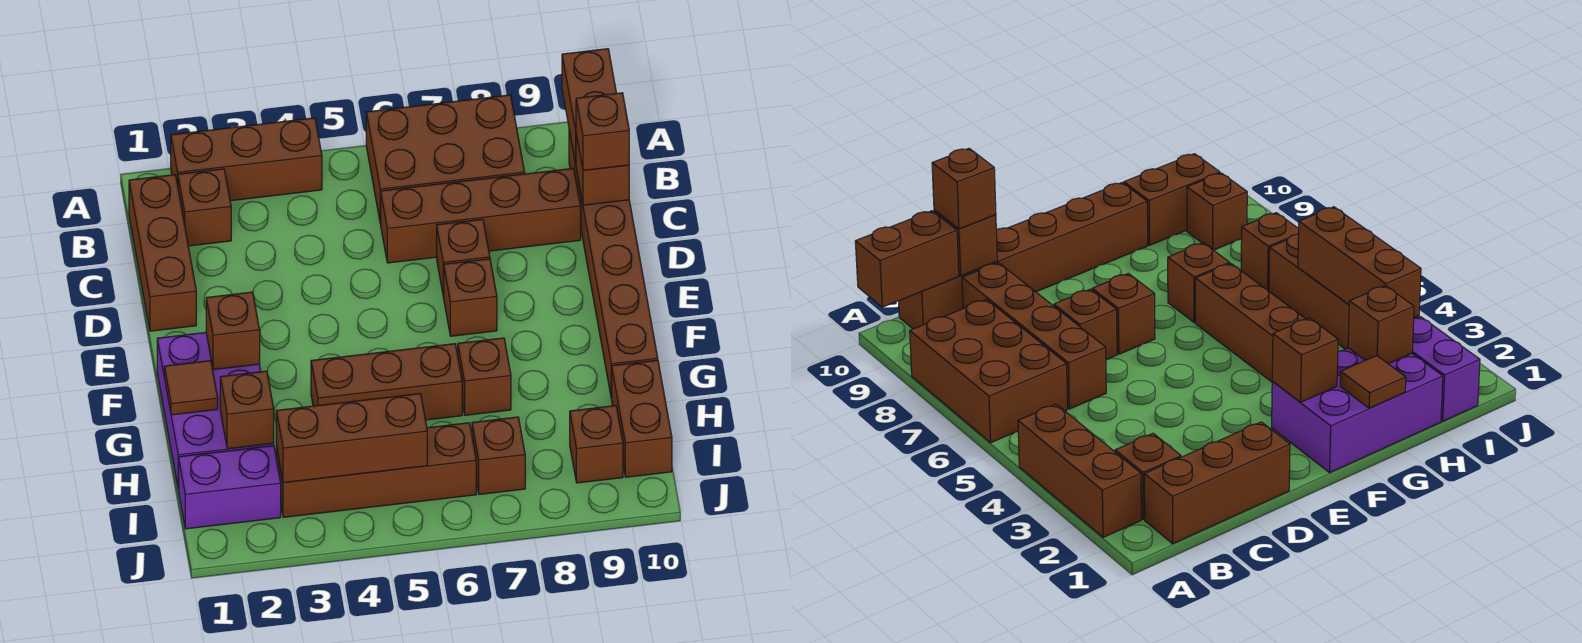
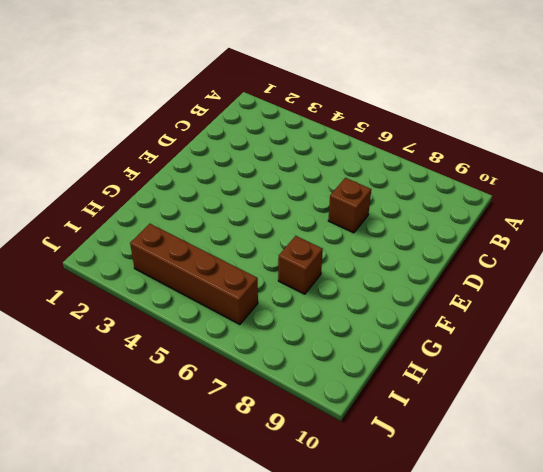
none -> brown brick A2:A4 level 1
none -> brown brick A6:B8 level 1
none -> brown brick B1:D1 level 1

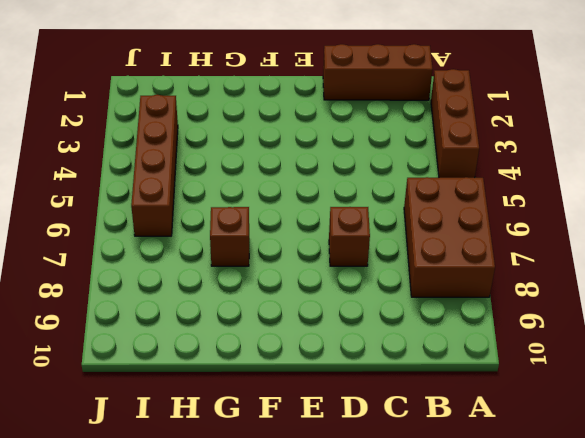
none -> brown brick B2 level 1
none -> brown brick B10:G10 level 1
none -> brown brick C6:C9 level 1

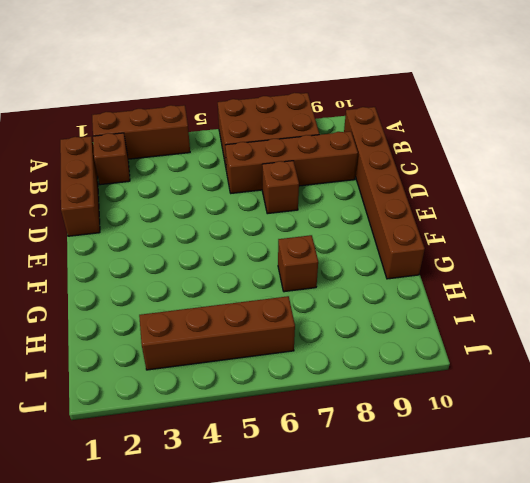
none -> brown brick E7 level 1
none -> purple brick F1:H2 level 1
none -> brown brick G4:G6 level 1

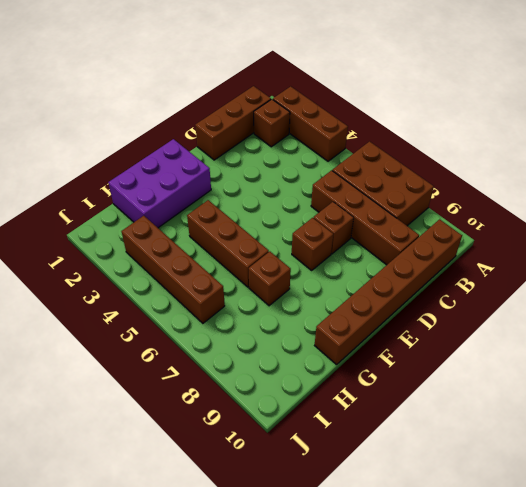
none -> brown brick H10:I10 level 1
none -> purple brick I1:I2 level 1
none -> brown brick I7 level 1

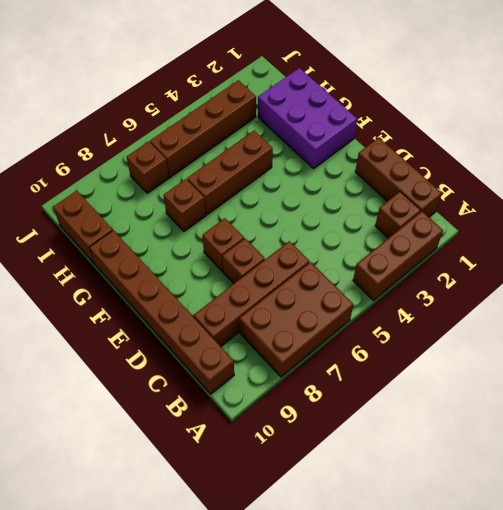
none -> purple brick I1:I2 level 1
none -> brown brick I9 level 1
none -> brown brick A10:B10 level 2

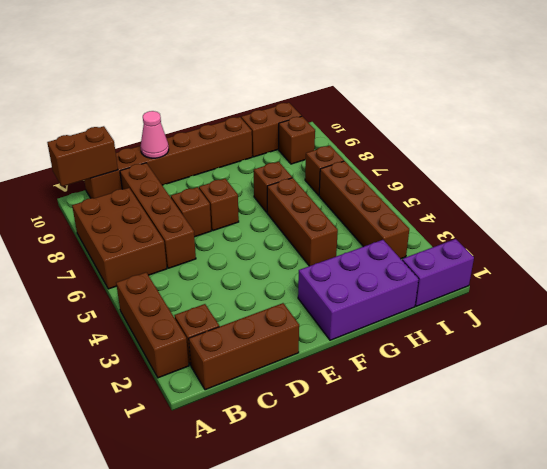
pink cone D10 level 2 -> none
purple brick I1:J1 level 1 -> purple brick I1:I2 level 1
none -> brown brick C10 level 2
none -> brown brick F2 level 2
none -> brown tile G1 level 2

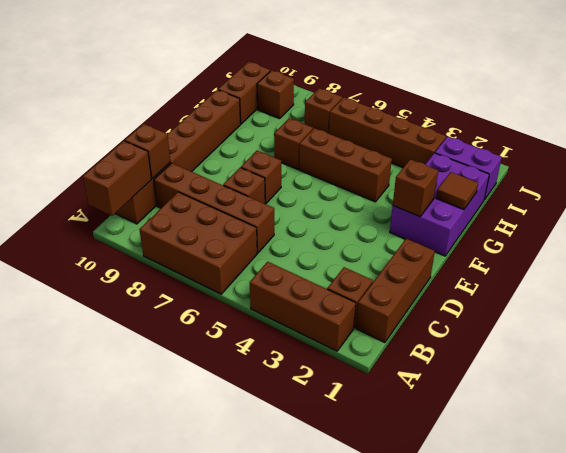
none -> brown brick H2 level 2
none -> brown brick I3:I5 level 2
none -> brown brick C10 level 3

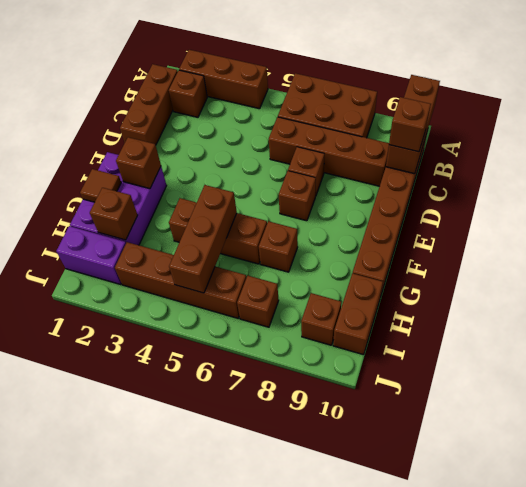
brown brick G5:I5 level 2 -> brown brick I3:I5 level 2

